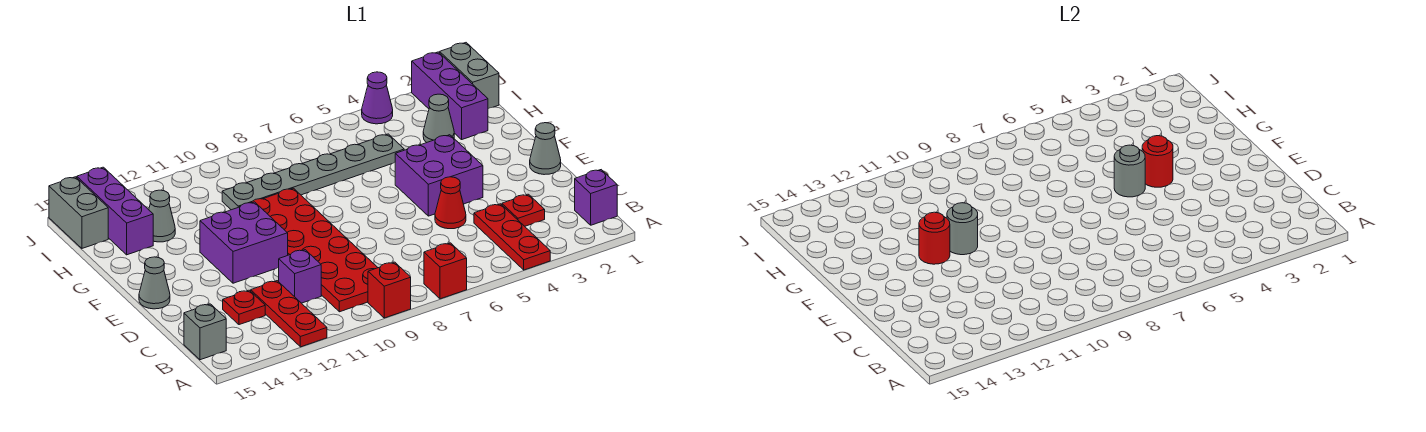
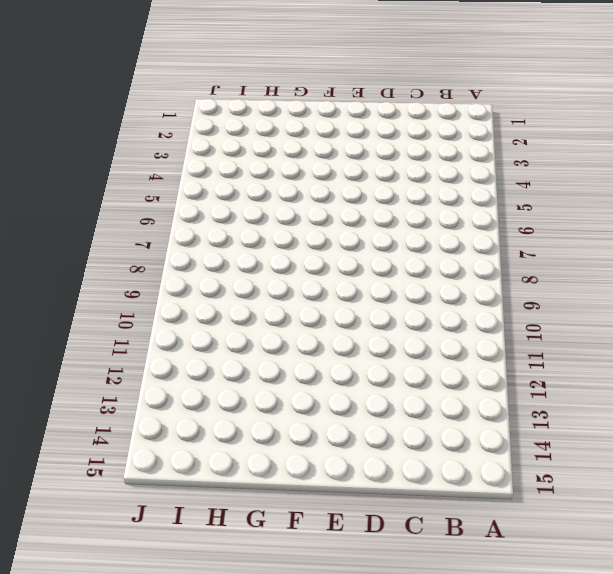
none -> red plate A4:C4 level 1
none -> red brick A7 level 1
none -> red brick A9 level 1

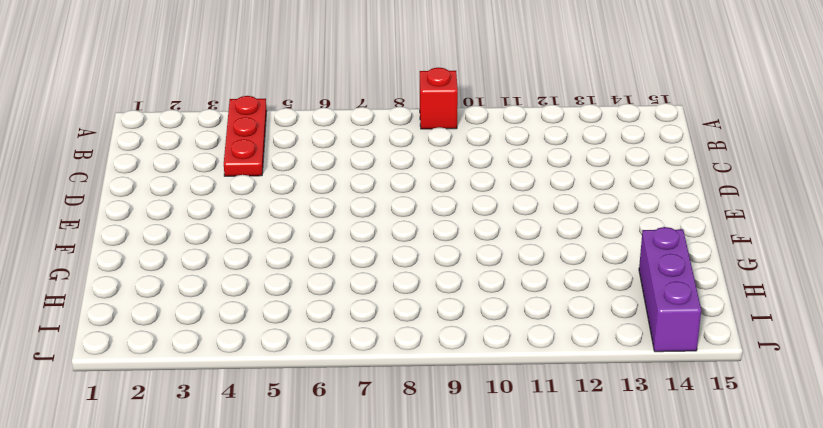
none -> red brick A7 level 1
none -> red plate A12:C12 level 1
none -> purple brick B1 level 1

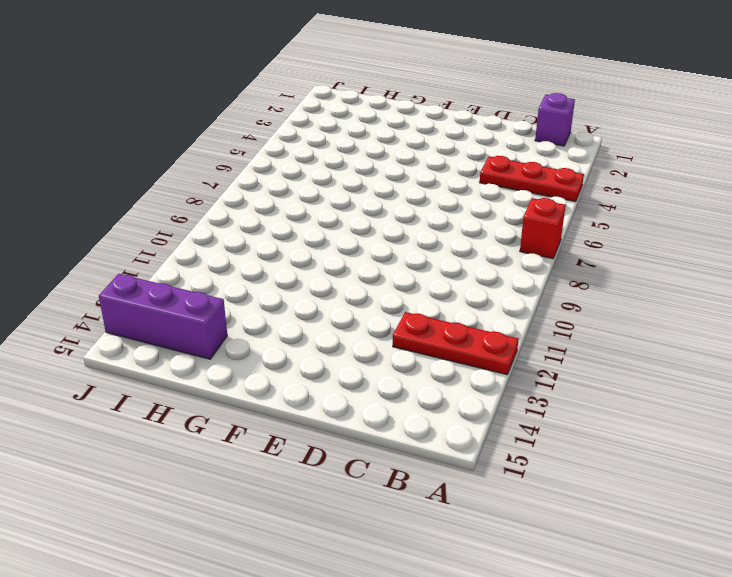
none -> red brick A9 level 1
none -> red plate B9:G10 level 1
none -> grey brick B15 level 1

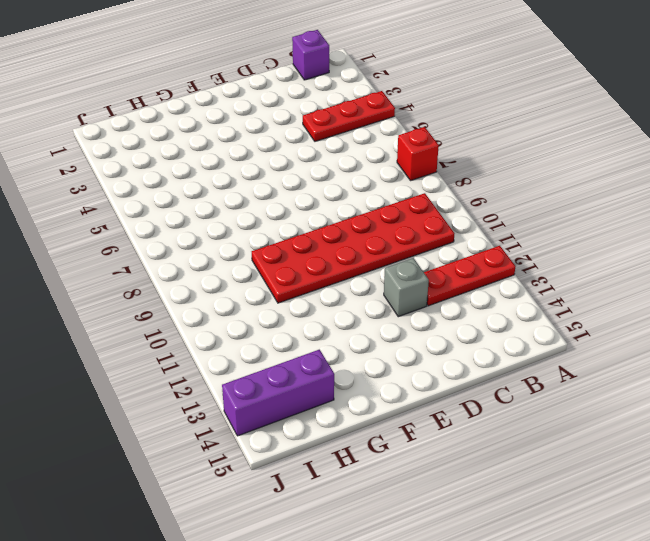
grey brick D12 level 1 -> grey brick B15 level 1
none -> red brick A9 level 1
none -> red plate C3 level 1
none -> purple brick C11 level 1

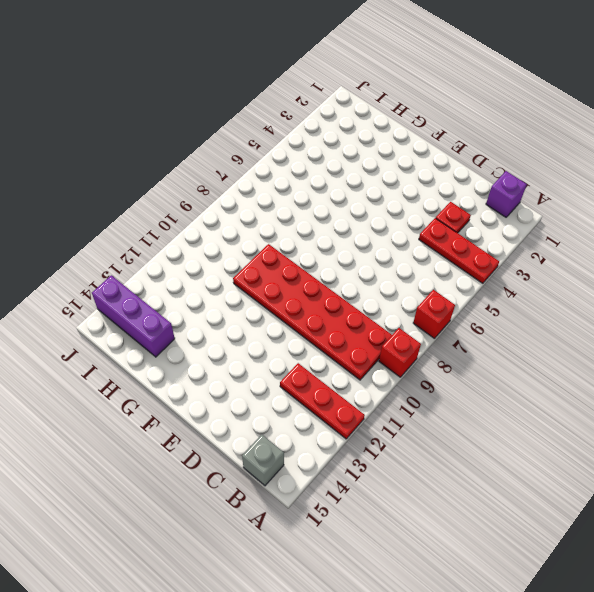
none -> purple brick C11 level 1
none -> red plate C13 level 1
none -> red cone D5 level 1

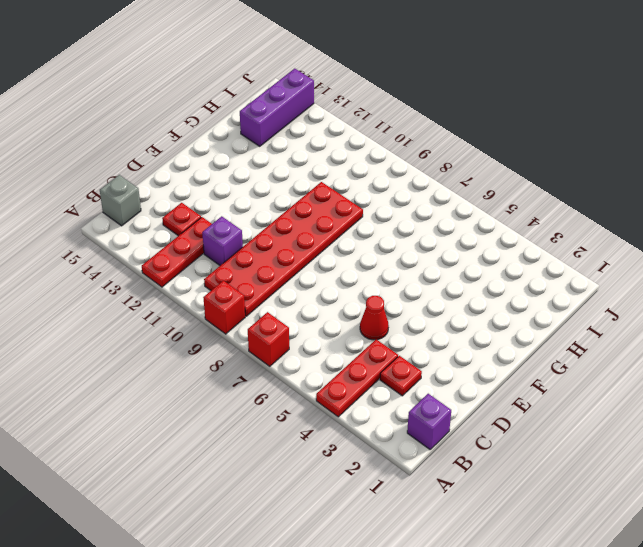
none -> grey cone E1 level 1
none -> purple brick E4:F5 level 1
none -> purple brick E11:F12 level 1

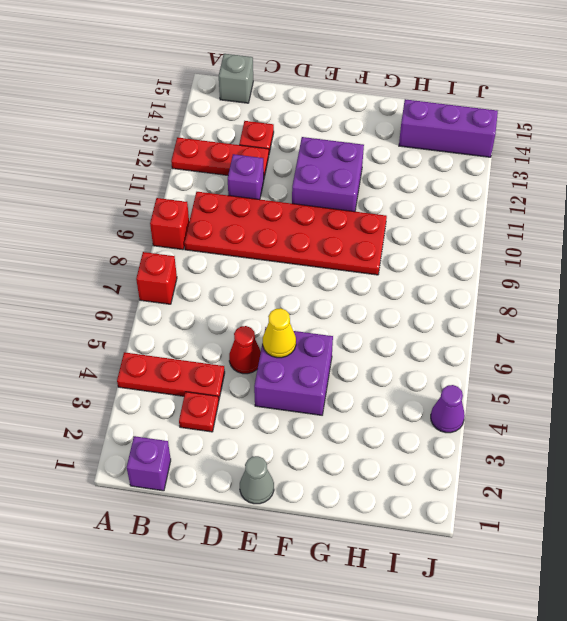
yellow cone E5 level 2 -> none
none -> grey cone E15 level 1
none -> purple brick H2:J2 level 1
none -> grey cone H3 level 1

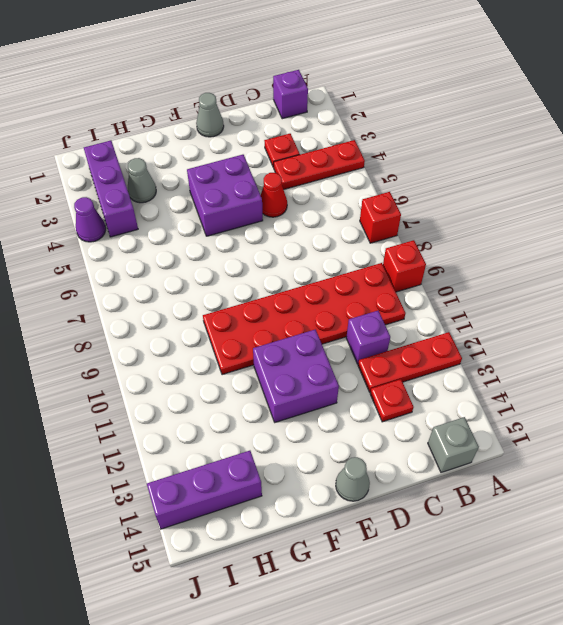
purple brick I2:I4 level 1 -> purple brick H2:J2 level 1
none -> grey plate H5:H10 level 1
none -> grey cone H13 level 1
none -> grey brick I1:J1 level 1

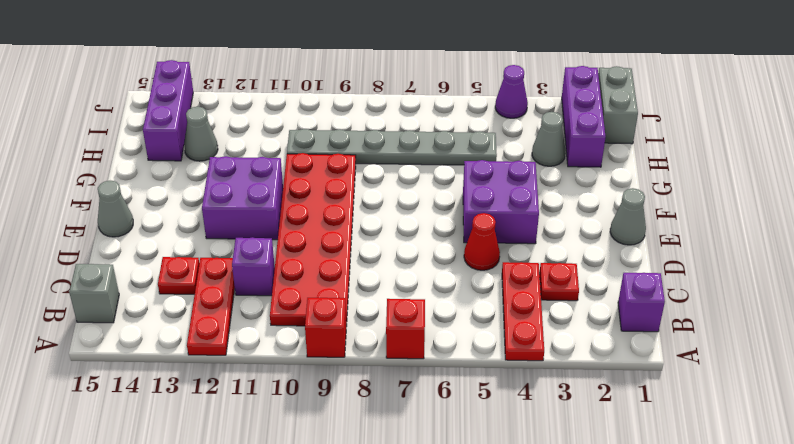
none -> grey brick I15:J15 level 1
none -> red round brick F4 level 2
none -> grey round brick F5 level 2

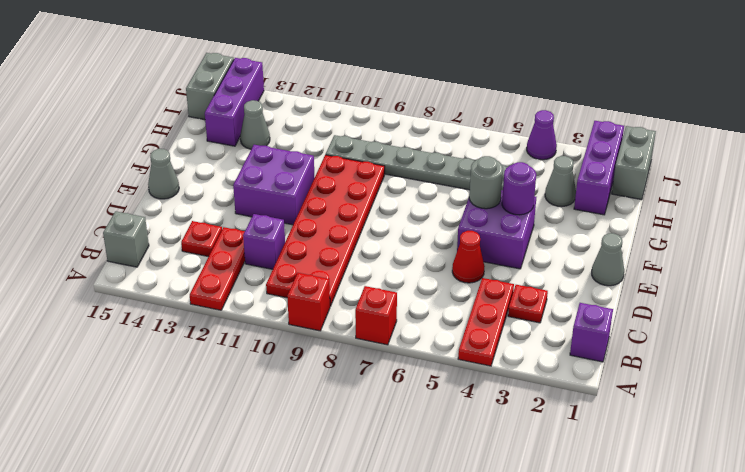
purple round brick F4 level 2 -> red round brick F4 level 2
none -> grey round brick F11 level 2
none -> red round brick F12 level 2

